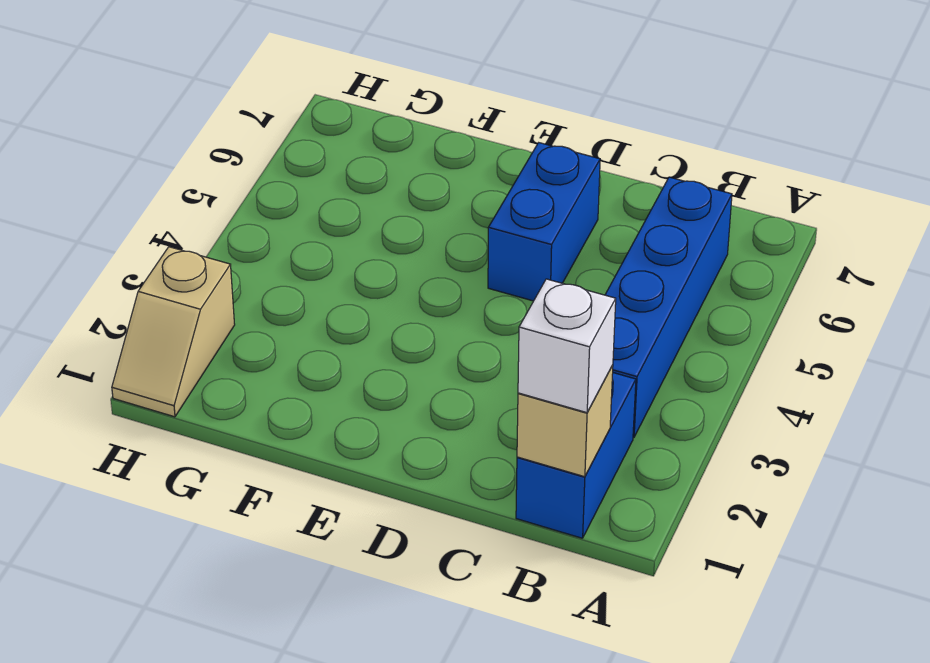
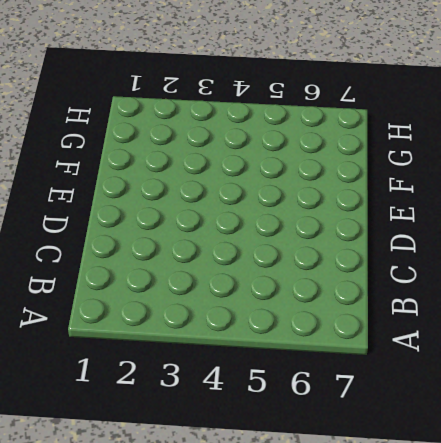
none -> blue brick B1:B2 level 1
none -> blue brick B3:B6 level 1

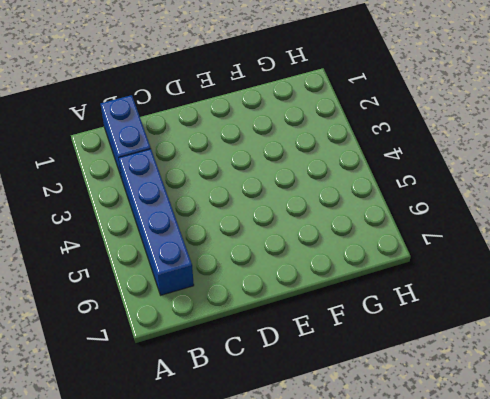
none -> blue brick D5:D6 level 1
none -> tan slope H1:H2 level 1 top 2

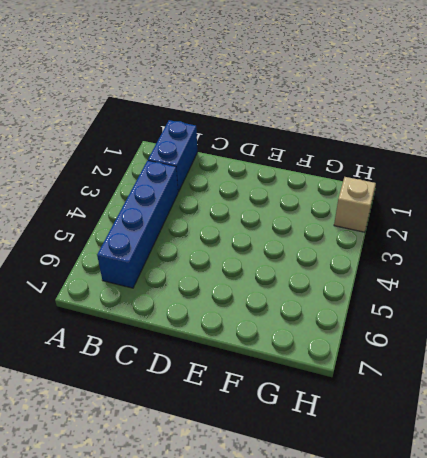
none -> blue brick D5:D6 level 1
none -> tan brick B1 level 2

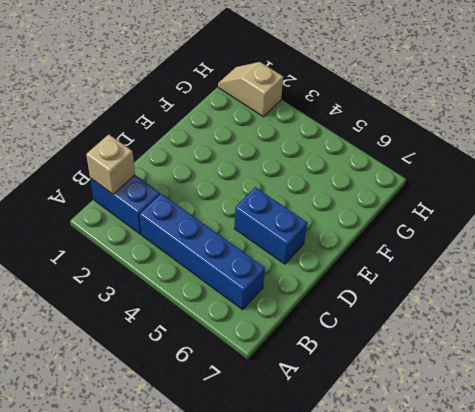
none -> white brick B1 level 3

